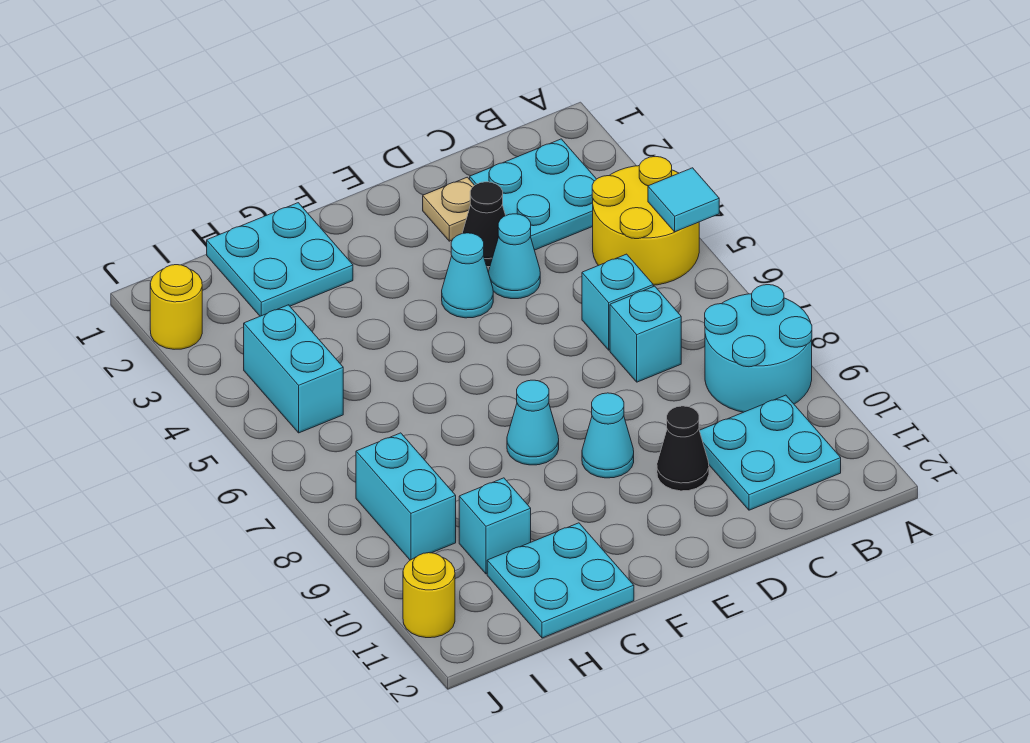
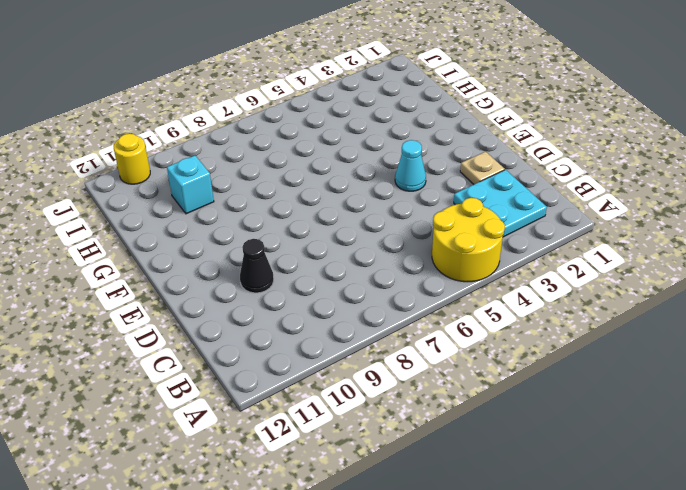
none -> cyan round brick A8:B9 level 1
none -> cyan plate B10:C11 level 1
none -> cyan brick C6 level 1

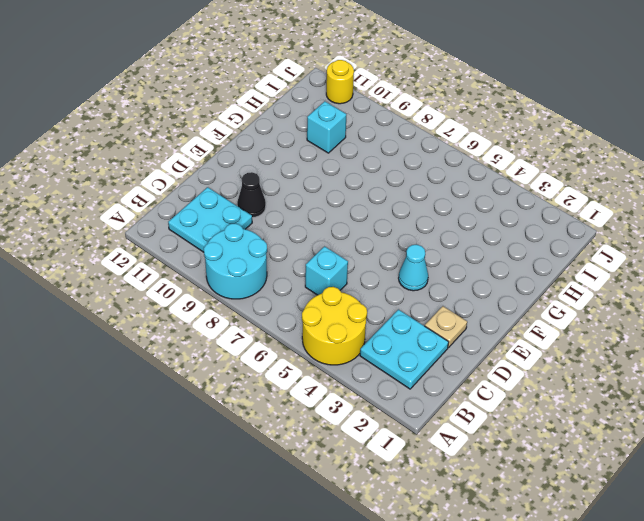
none -> cyan brick C7 level 1
none -> black cone D3 level 1
none -> cyan cone D4 level 1

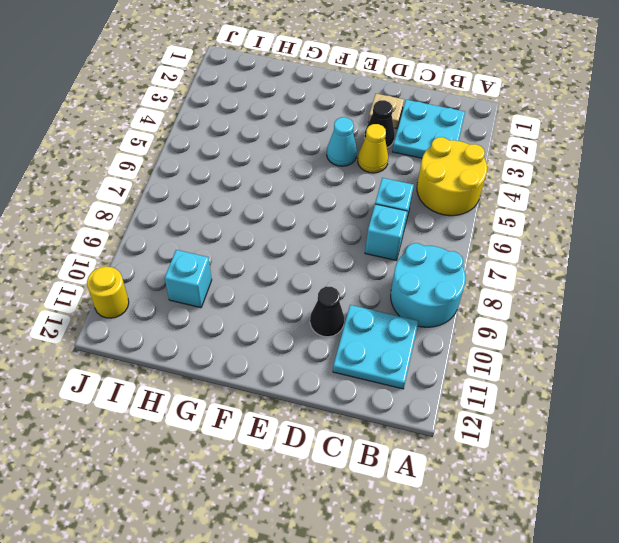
yellow cone D4 level 1 -> cyan cone D4 level 1
none -> cyan cone E9 level 1
none -> cyan cone F8 level 1
none -> cyan plate G1:H2 level 1

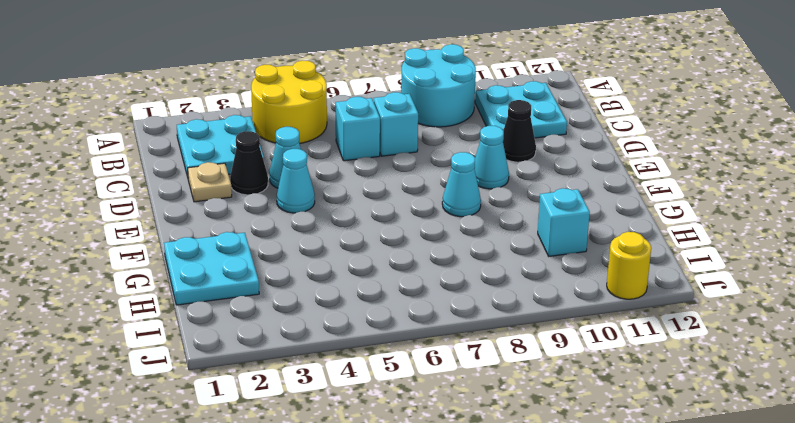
none -> cyan plate G11:H12 level 1
none -> cyan brick I4:I5 level 1
none -> cyan brick I8:I9 level 1

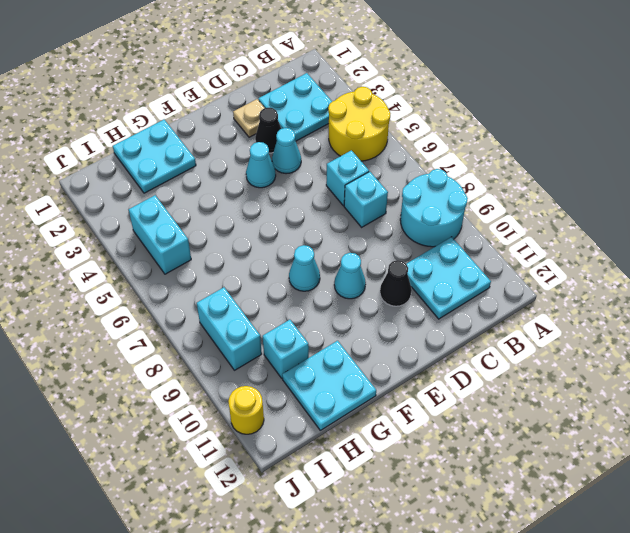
none -> yellow round brick J2 level 1
none -> cyan tile A5 level 2

